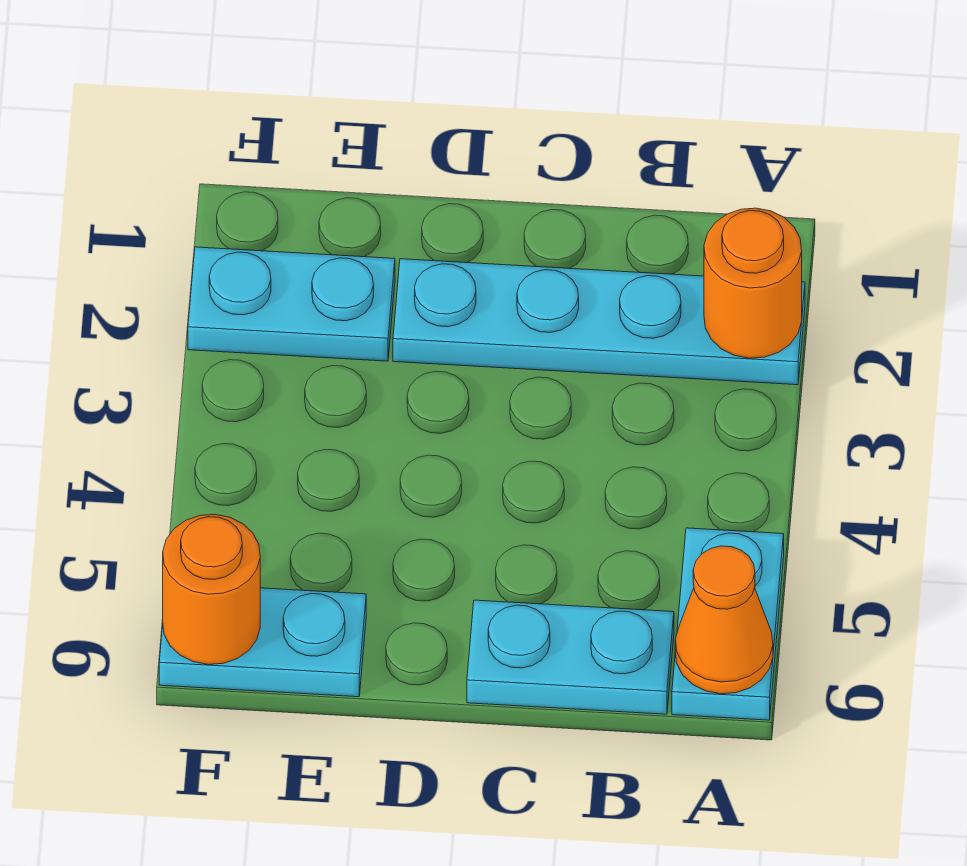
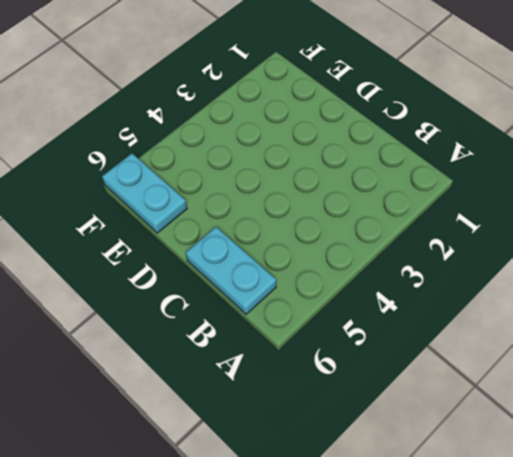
none -> cyan plate A2:D2 level 1
none -> cyan plate A5:A6 level 1

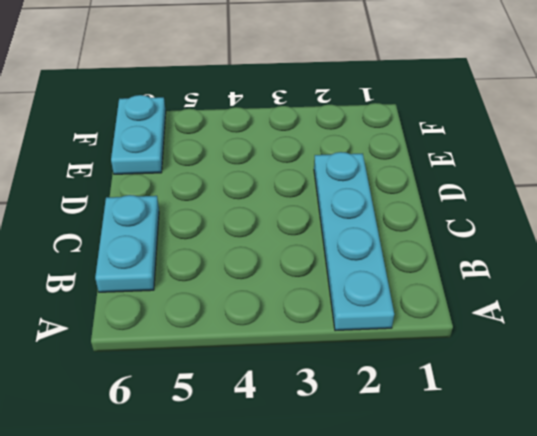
none -> cyan plate A5:A6 level 1
none -> cyan plate E2:F2 level 1

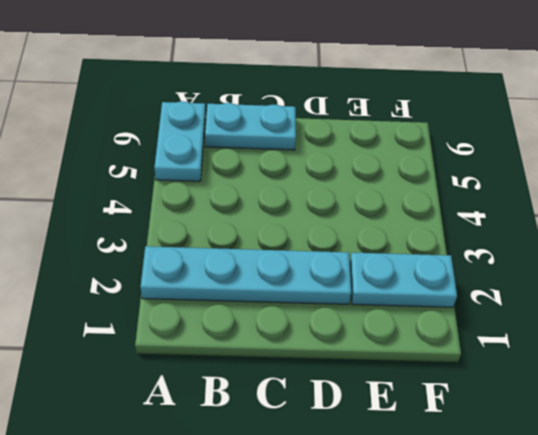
none -> cyan plate E6:F6 level 1
none -> orange round brick A2 level 2

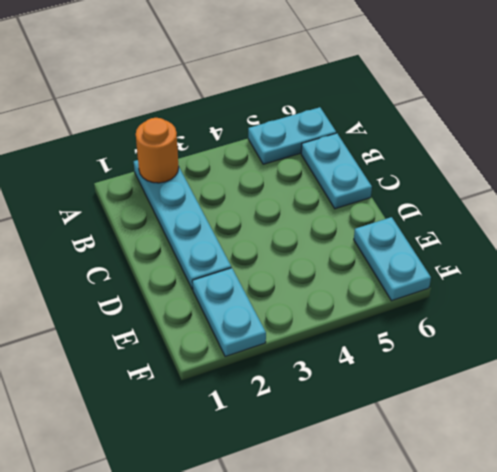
none -> orange cone A6 level 2
none -> orange round brick F6 level 2

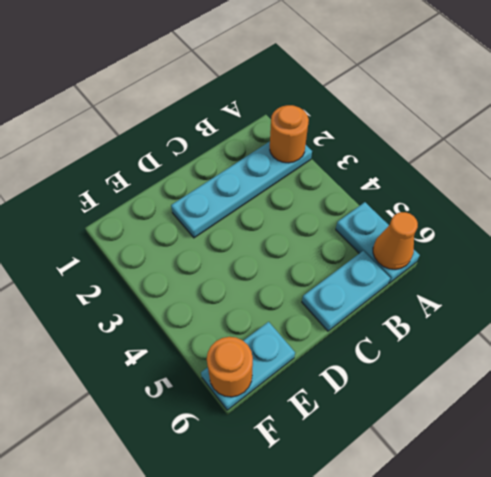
none -> cyan plate E2:F2 level 1

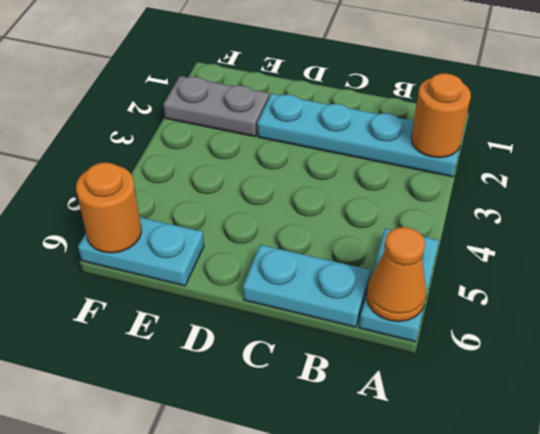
grey plate E2:F2 level 1 -> cyan plate E2:F2 level 1

